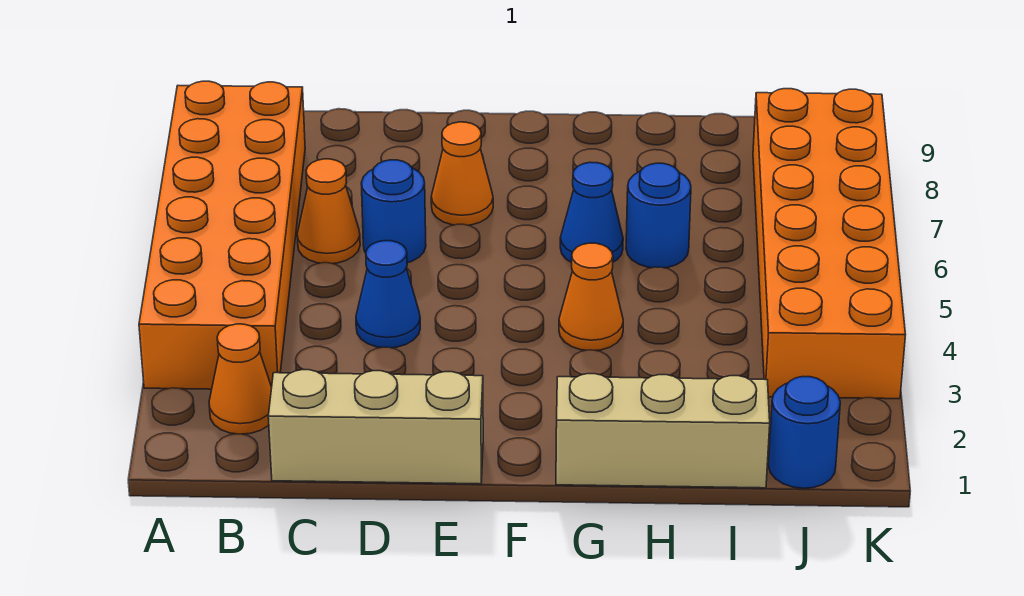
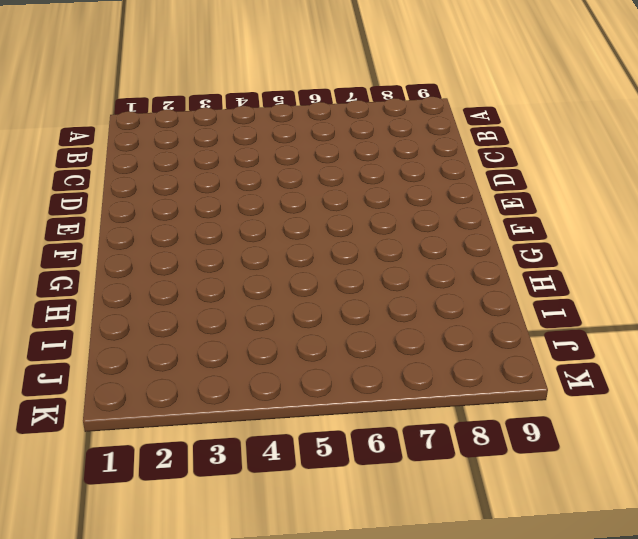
none -> orange brick A3:B8 level 1
none -> orange cone B2 level 1
none -> tan brick C1:E1 level 1

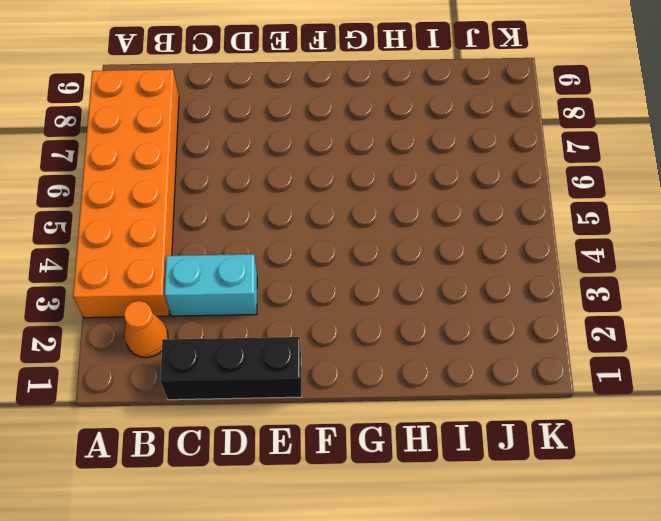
black brick C1:E1 level 1 -> tan brick C1:E1 level 1
cyan brick C3:D3 level 1 -> none
none -> orange cone C6 level 1
none -> blue cone D4 level 1
none -> blue round brick D6 level 1

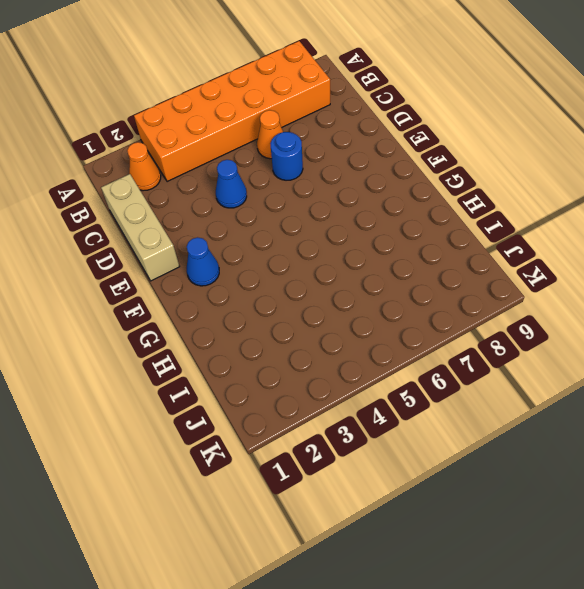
blue cone F2 level 1 -> blue cone G6 level 1
none -> orange cone E7 level 1
none -> tan brick G1:I1 level 1
none -> orange cone G4 level 1

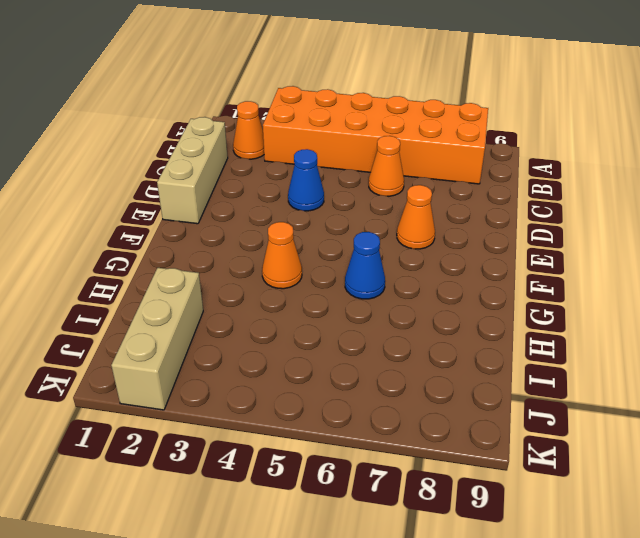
tan brick I2:K2 level 1 -> tan brick G1:I1 level 1
none -> blue round brick D6 level 1
none -> blue round brick H6 level 1
none -> blue round brick J1 level 1

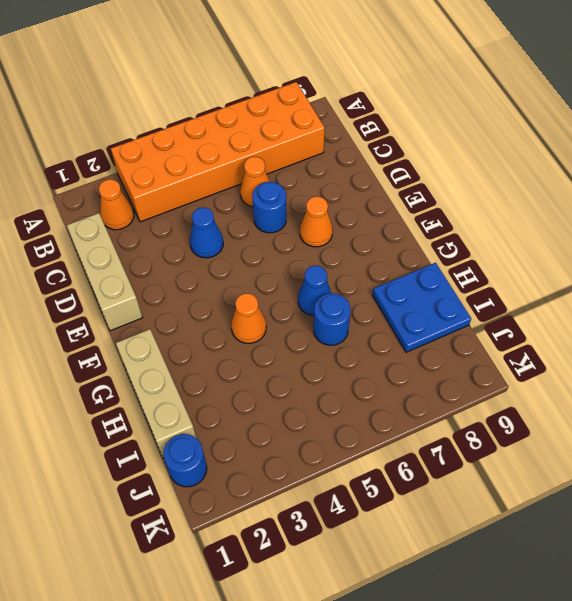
blue plate H8:I9 level 1 -> none
none -> orange brick J3:K8 level 1

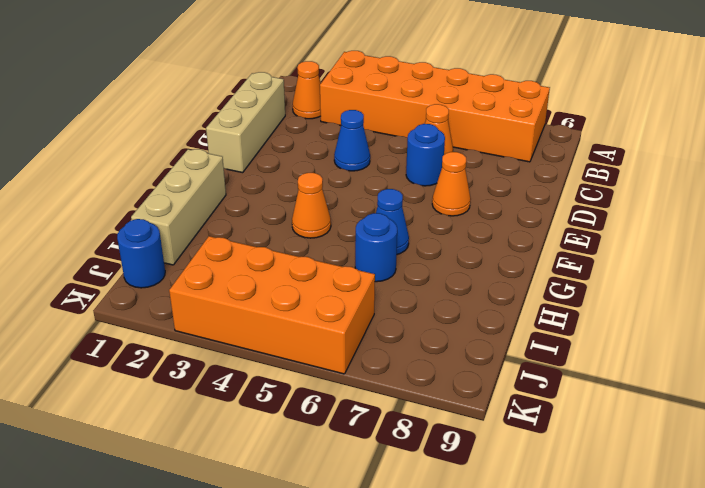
orange brick J3:K6 level 1 -> orange brick J3:K8 level 1

